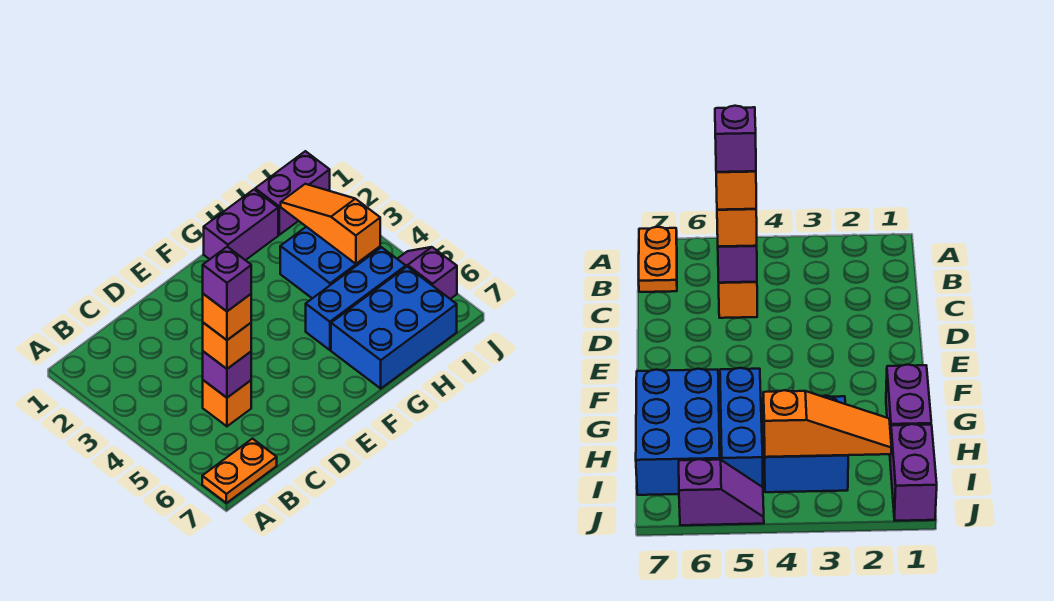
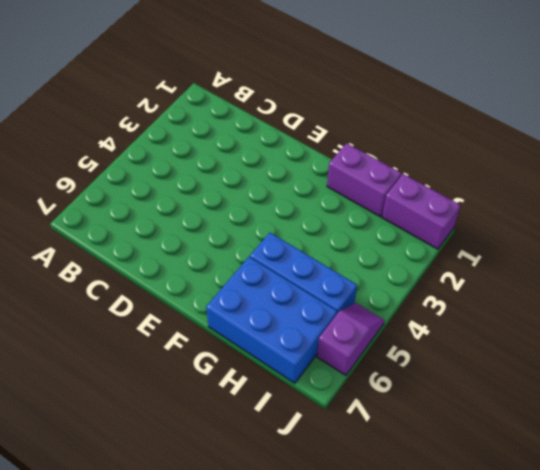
none -> orange plate A7:B7 level 1
none -> orange brick C5 level 1
none -> blue brick H3:I4 level 1

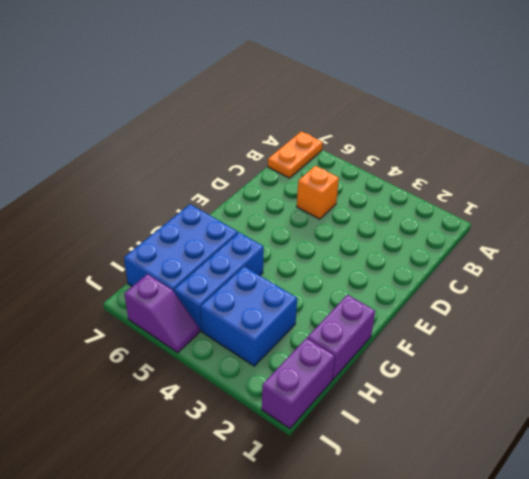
none -> purple brick C5 level 2
none -> orange slope I2:I4 level 2 top 4
none -> orange brick C5 level 3

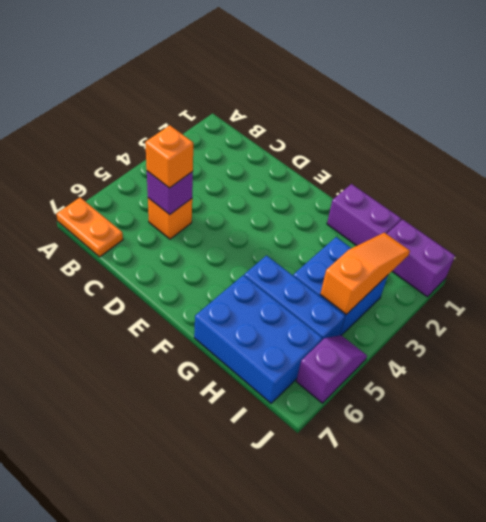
none -> orange brick C5 level 4
none -> purple brick C5 level 5

